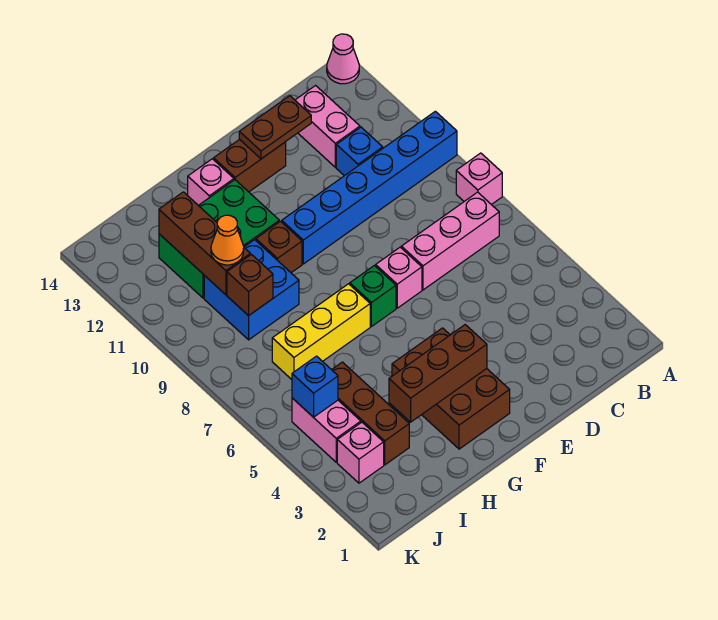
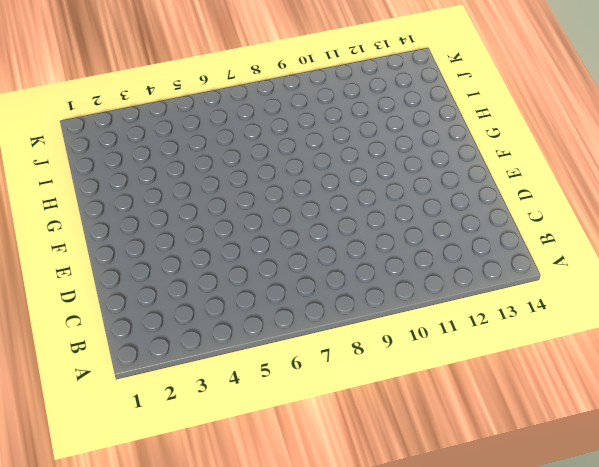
none -> pink brick A8 level 1
none -> blue brick A10:F10 level 1
none -> pink cone A14 level 1

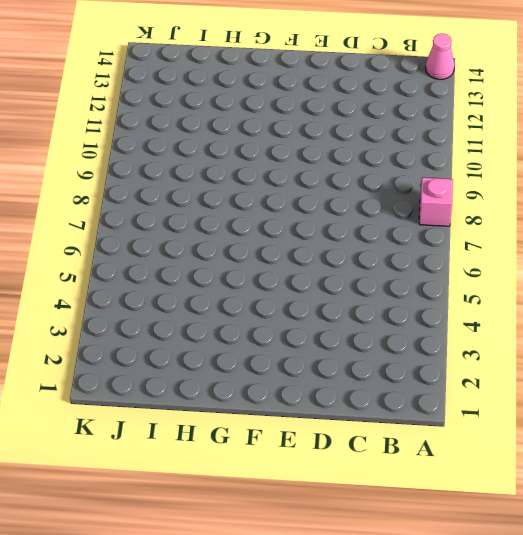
none -> blue brick A10:F10 level 1
none -> pink brick B7:D7 level 1
none -> blue brick C11 level 1

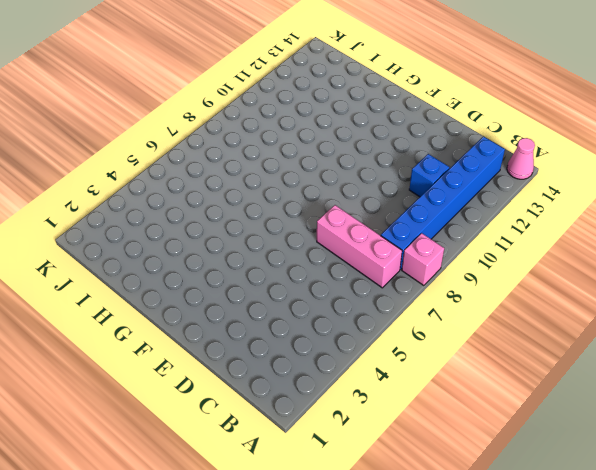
blue brick B8:B13 level 1 -> blue brick A10:F10 level 1
none -> pink brick C12:C13 level 1
none -> pink brick E7 level 1
none -> brown brick E13:F13 level 1

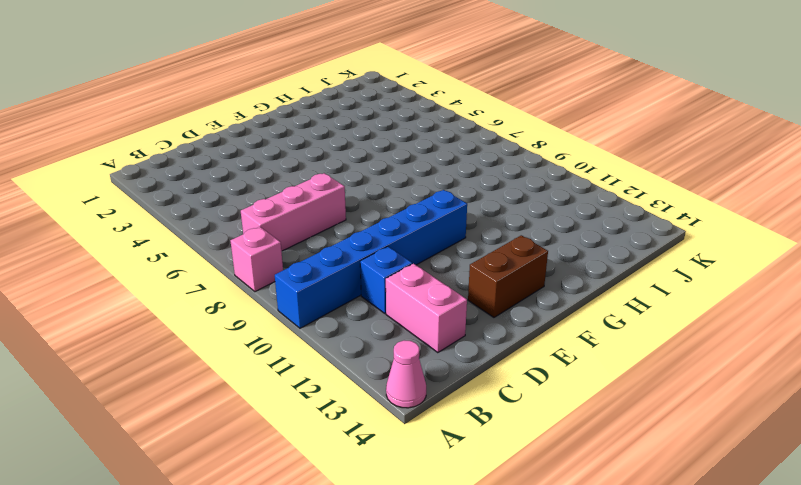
none -> pink brick E7 level 1
none -> brown brick F2:G4 level 1
none -> green brick F7 level 1

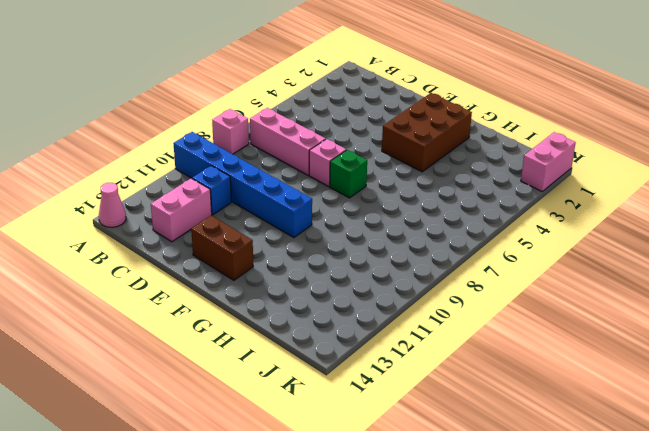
pink brick K1:K2 level 1 -> pink brick J4:J5 level 1
none -> yellow brick G7:I7 level 1
none -> brown brick G10 level 1
none -> green brick G11:I12 level 1

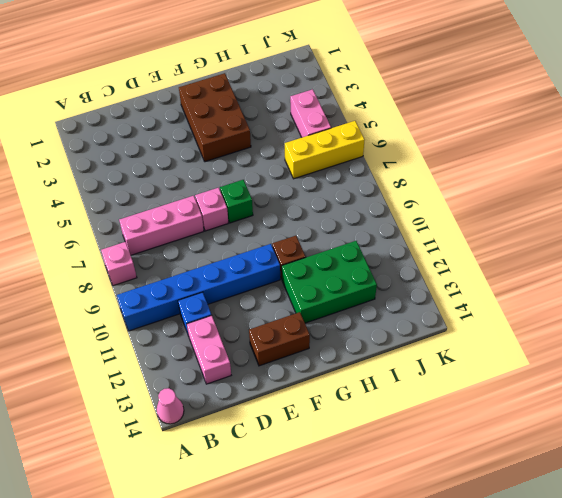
yellow brick I6:K6 level 1 -> yellow brick G7:I7 level 1
none -> pink brick G13 level 1
none -> blue brick H9:I10 level 1
none -> brown brick I3:I5 level 1

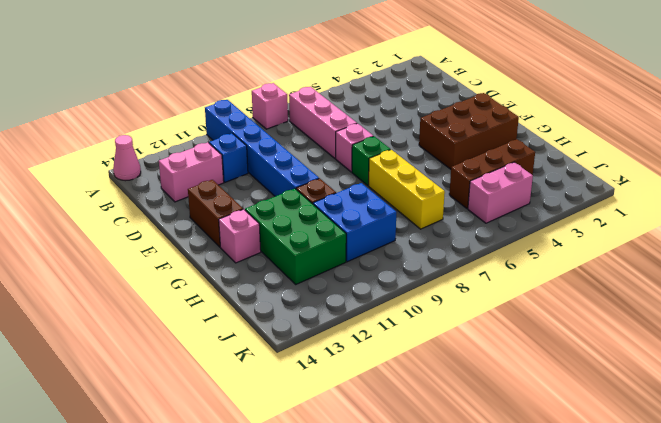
none -> pink brick J3 level 1
none -> brown plate D13:E13 level 2
none -> brown brick F3:H3 level 2

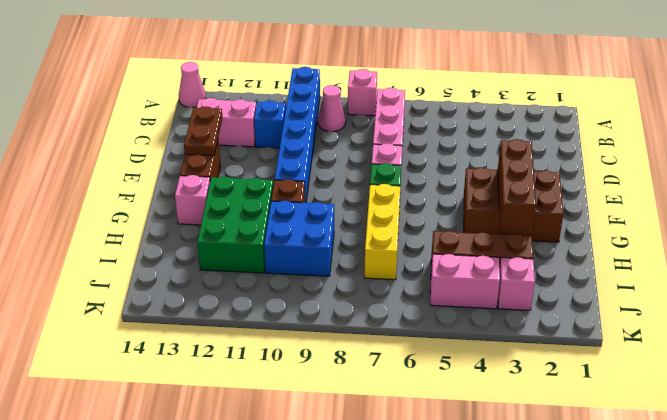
pink cone B9 level 1 -> none
none -> brown brick I9 level 2
none -> brown brick I10:I12 level 2
none -> blue brick J5 level 2

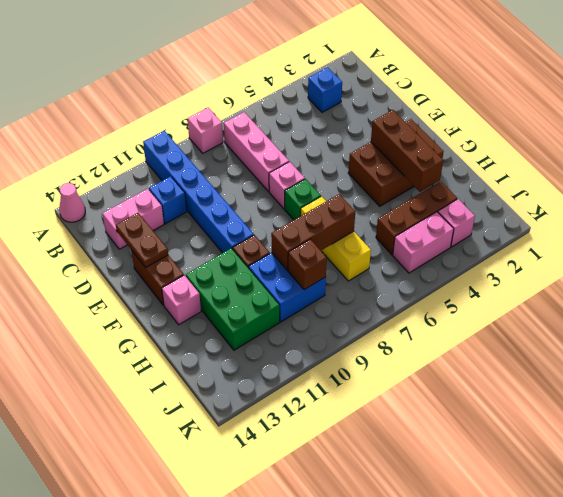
blue brick B3 level 1 -> blue brick J5 level 2
brown brick H7:H9 level 2 -> brown brick I10:I12 level 2
none -> orange cone I10 level 3

